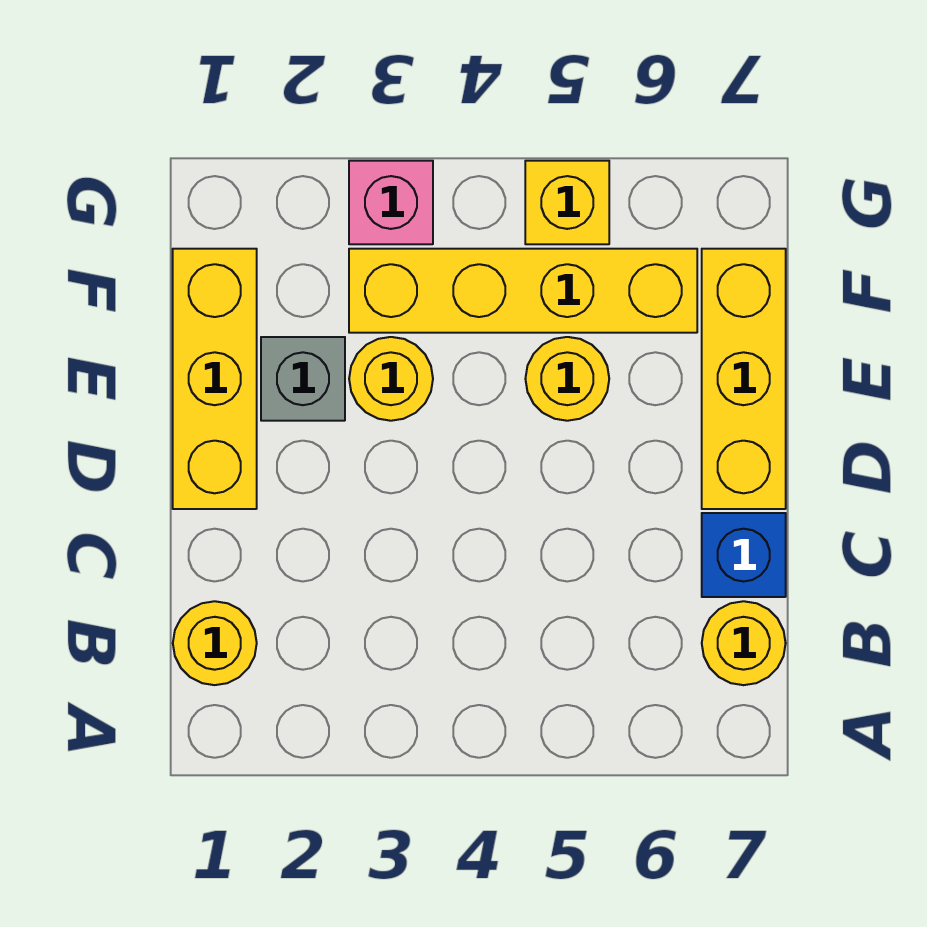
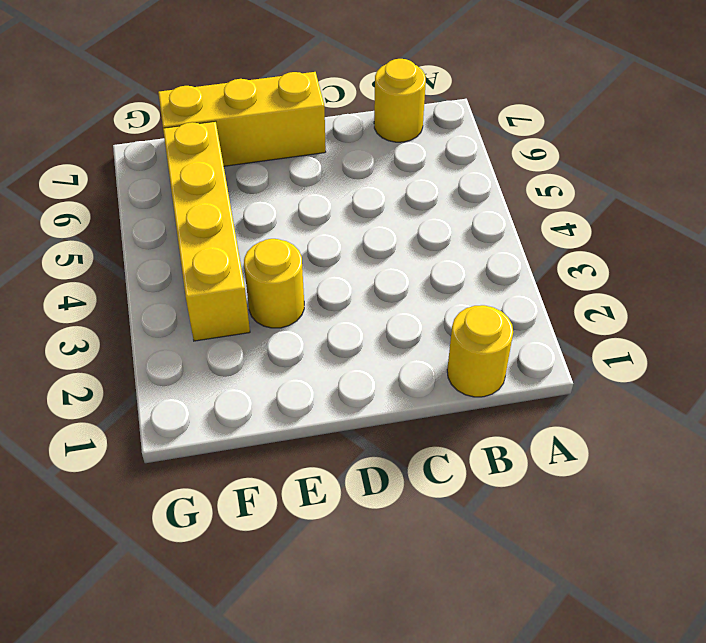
none -> blue brick C7 level 1
none -> yellow brick D1:F1 level 1

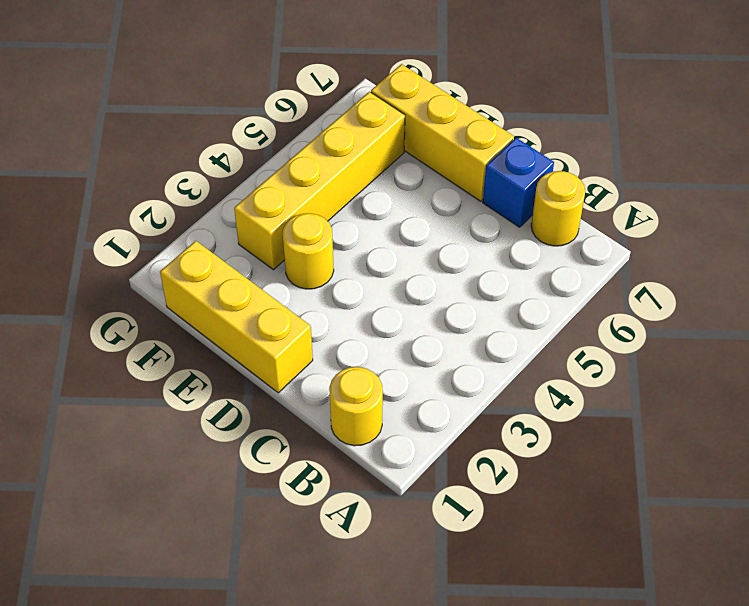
none -> grey brick E2 level 1
none -> yellow round brick E5 level 1

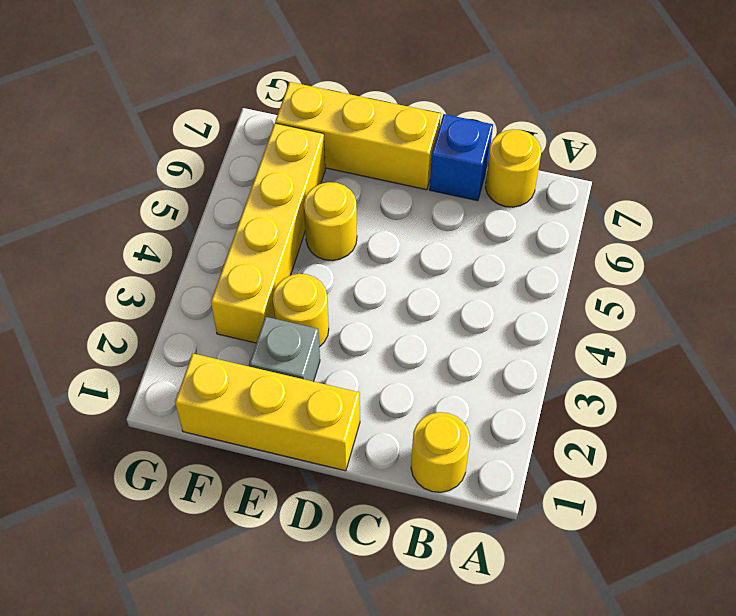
none -> pink brick G3 level 1
none -> yellow brick G5 level 1

